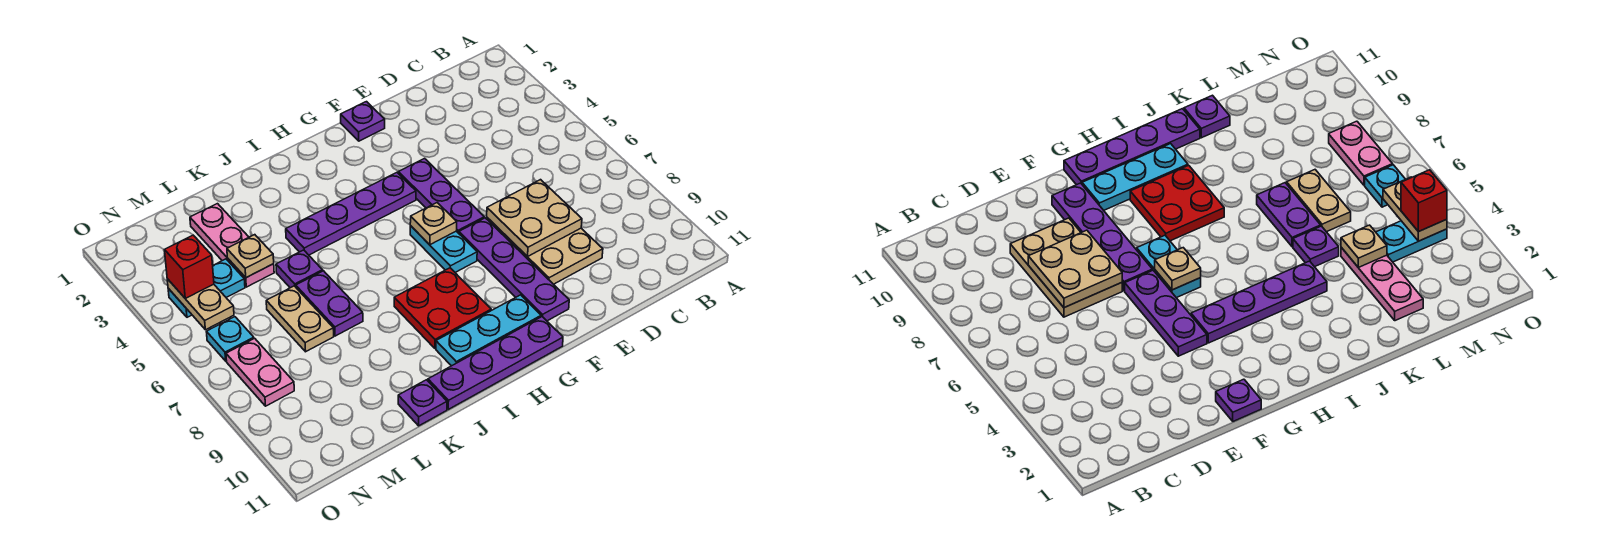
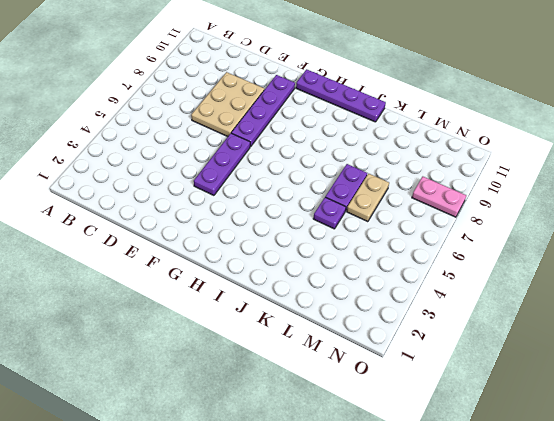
pink plate N8:O8 level 1 -> pink plate N7:N8 level 1
none -> purple plate F1 level 1
none -> purple plate G4:J4 level 1
none -> cyan plate G6:G7 level 1

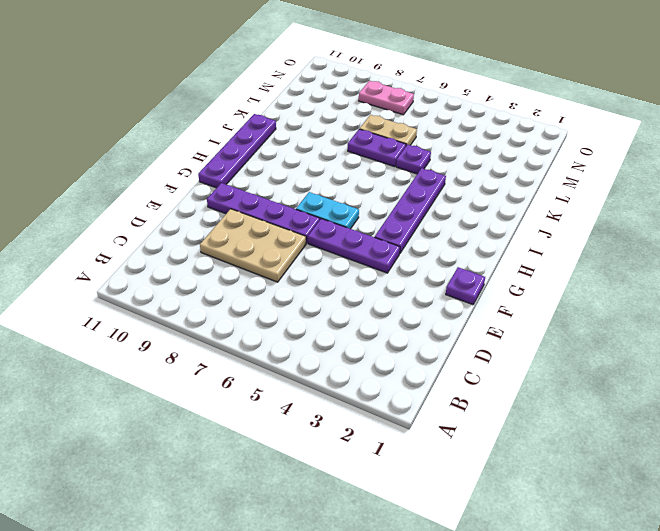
none -> cyan plate G10:I10 level 1
none -> red plate H8:I9 level 1
none -> purple plate K11 level 1

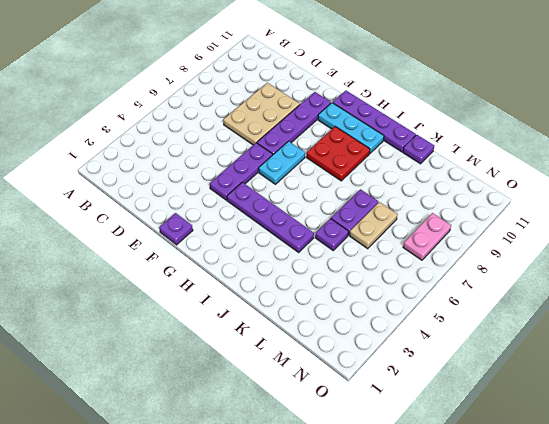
none -> pink plate L2:L4 level 1
none -> cyan plate M4:N4 level 1
none -> cyan plate N6 level 1

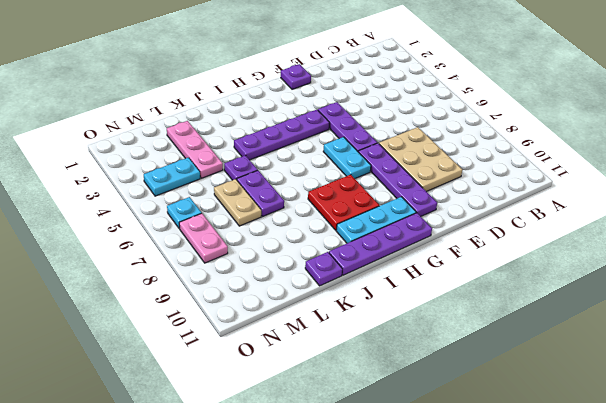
none -> tan plate D7:E8 level 2
none -> tan plate G6 level 2
none -> tan plate L4 level 2

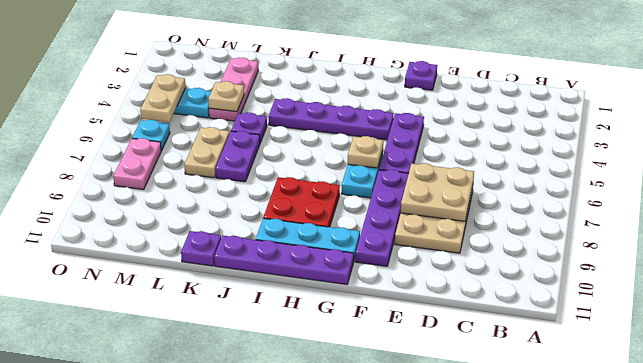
none -> red brick N4 level 3

